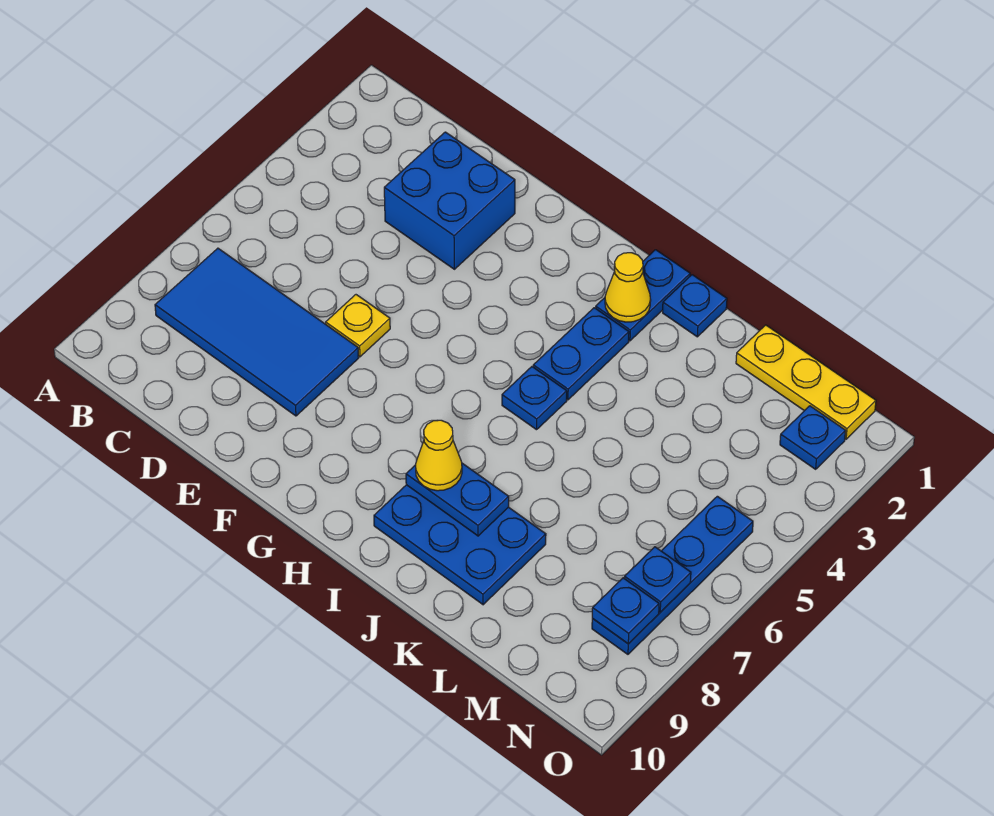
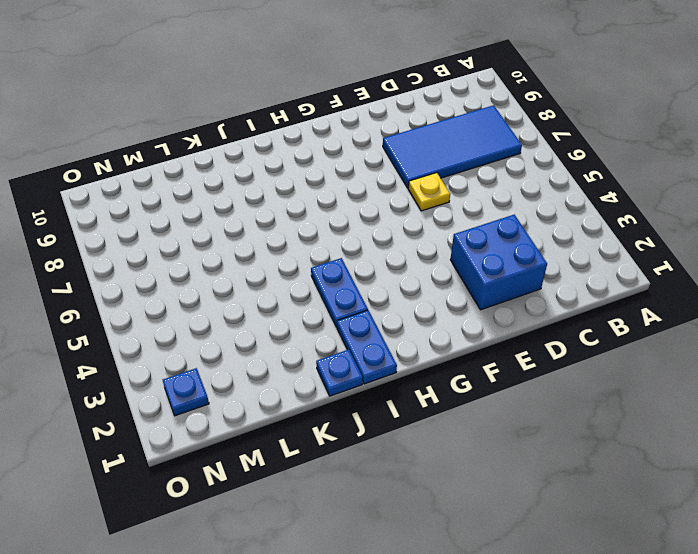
none -> blue plate I5 level 1
none -> blue plate I8:K9 level 1
none -> yellow plate L1:N1 level 1

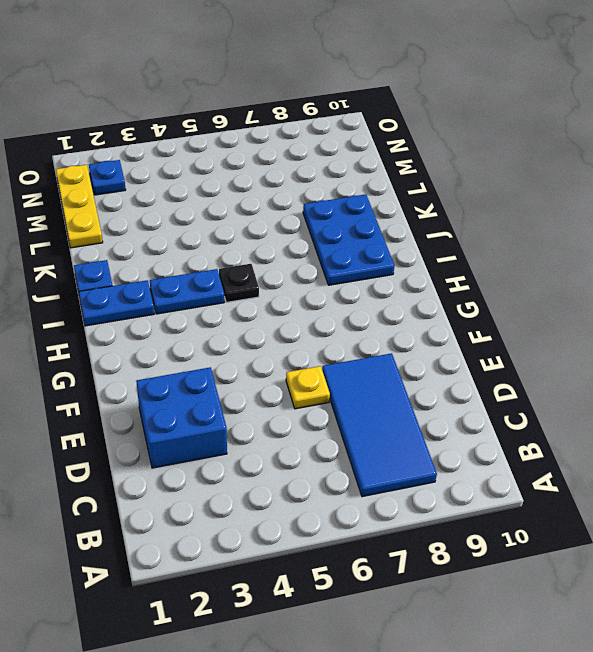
black plate I5 level 1 -> blue plate I5 level 1
none -> blue plate N5:N8 level 1
none -> yellow cone I2 level 2
none -> blue plate I8:J8 level 2

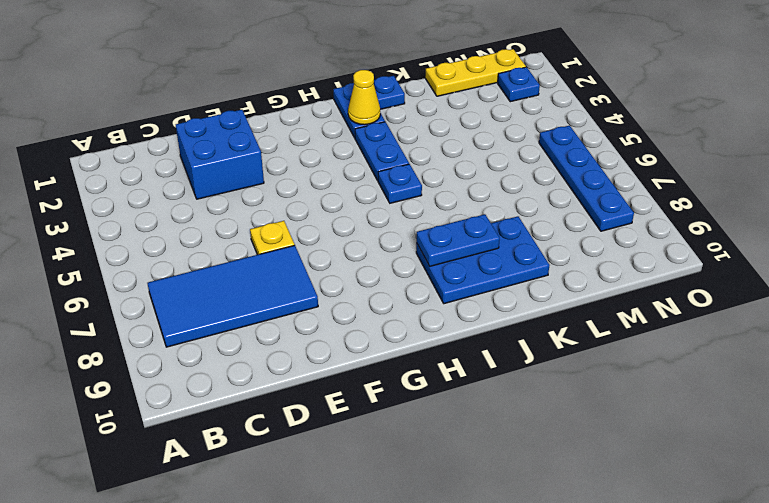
none -> blue plate N7 level 2
none -> blue plate N8 level 2
none -> yellow cone I8 level 3

